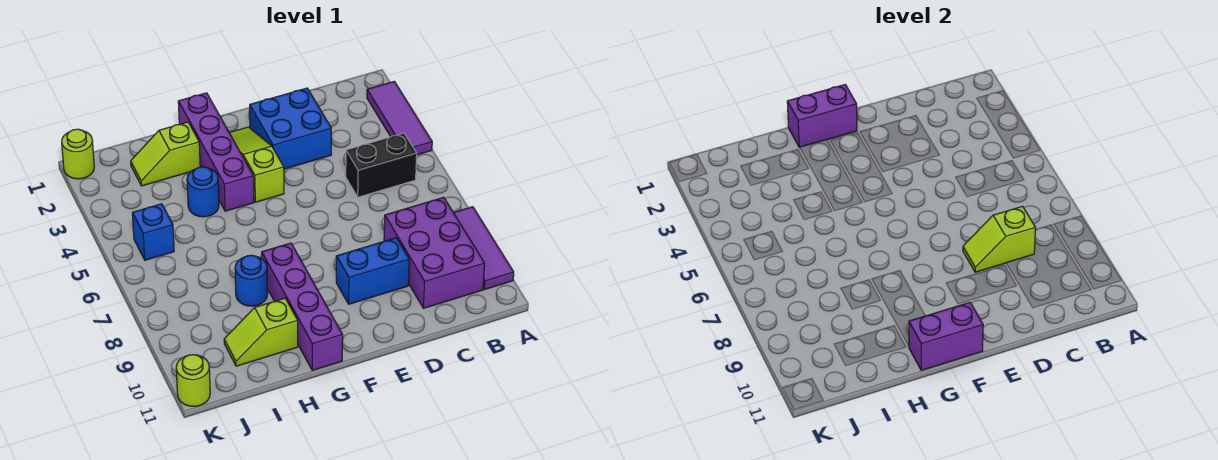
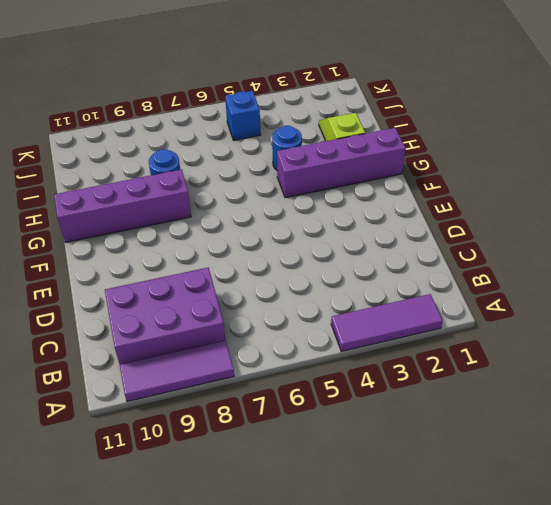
none -> black brick B5:C5 level 1
none -> blue brick D2:E3 level 1
none -> blue brick D9:E9 level 1

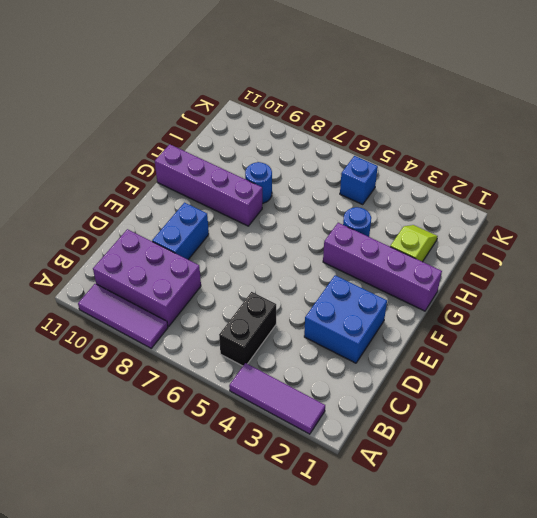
none -> lime slope F2:F4 level 1 top 4
none -> lime slope H10:I10 level 1 top H
none -> lime round brick K1 level 1

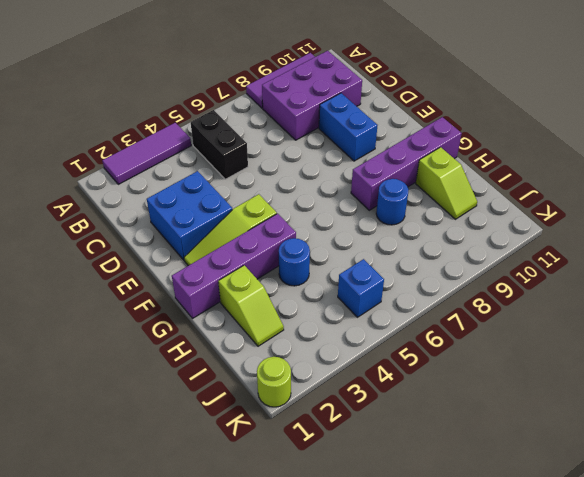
none -> lime round brick K11 level 1
none -> lime slope C8:D8 level 2 top C
none -> purple brick F1:G1 level 2

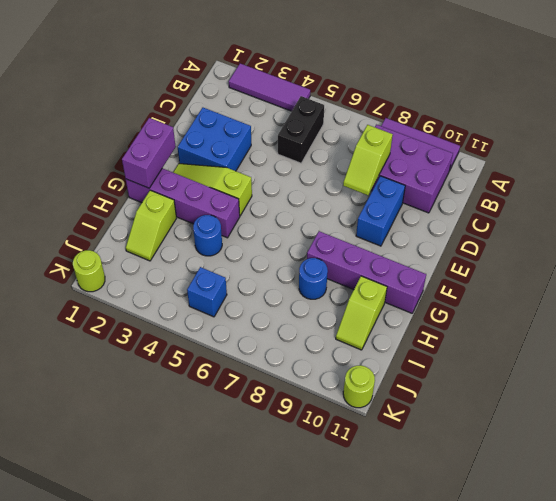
none -> purple brick F11:G11 level 2

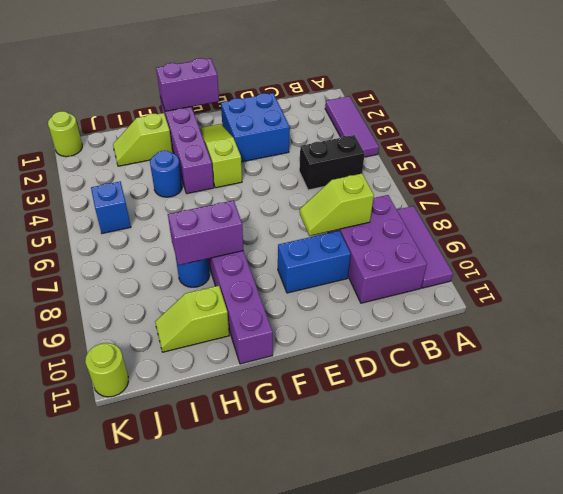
purple brick G8:H8 level 2 -> purple brick F11:G11 level 2

